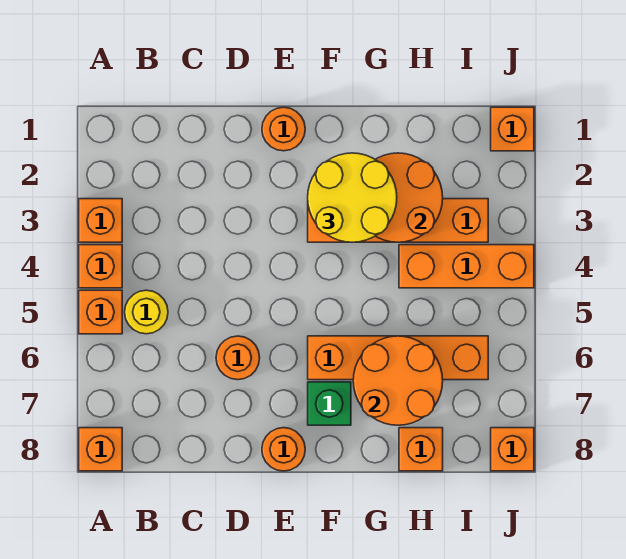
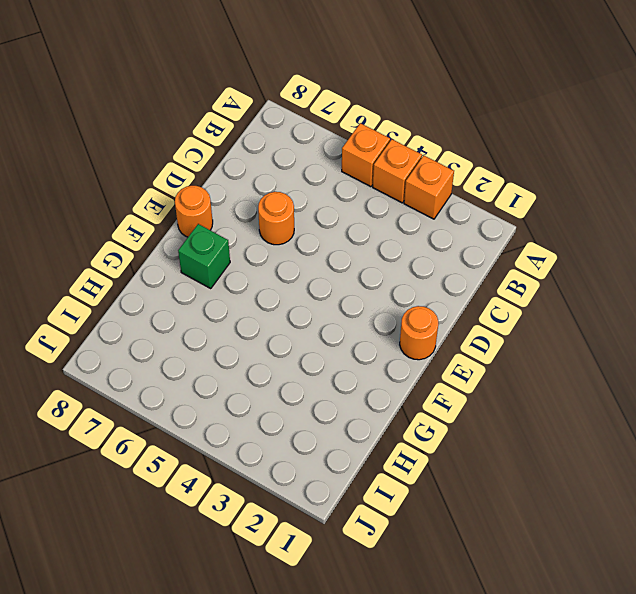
none -> orange brick A8 level 1
none -> yellow round brick B5 level 1
none -> orange brick F3:I3 level 1

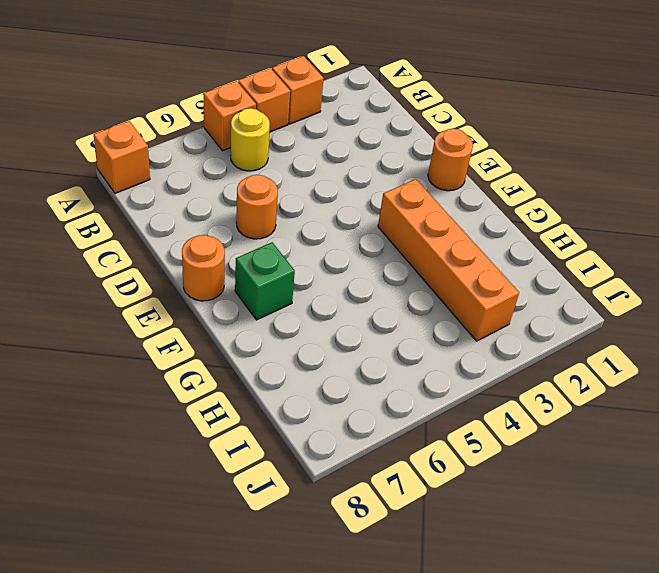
none -> orange brick F6:I6 level 1
none -> orange brick H4:J4 level 1
none -> orange brick H8 level 1

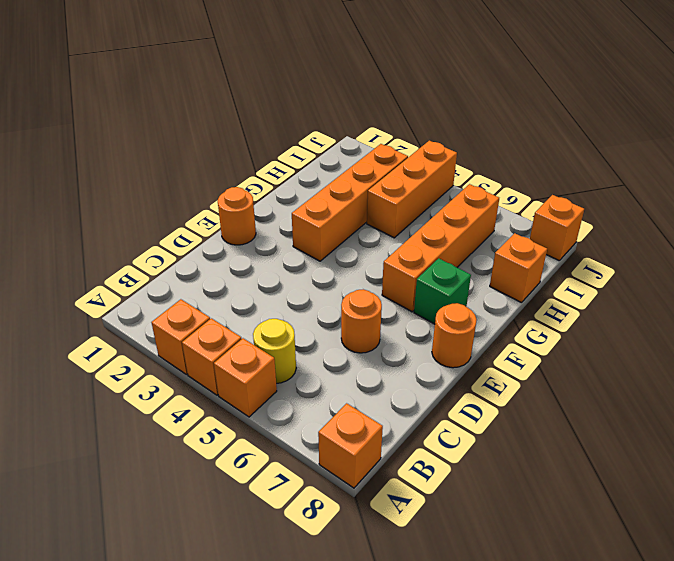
none -> orange brick J1 level 1
none -> orange round brick G2:H3 level 2
none -> orange round brick G6:H7 level 2

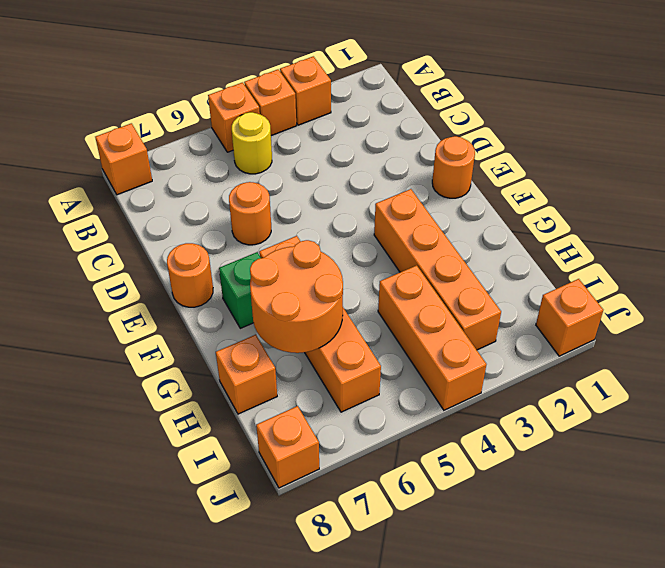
none -> orange round brick G2:H3 level 2
none -> yellow round brick F2:G3 level 3

